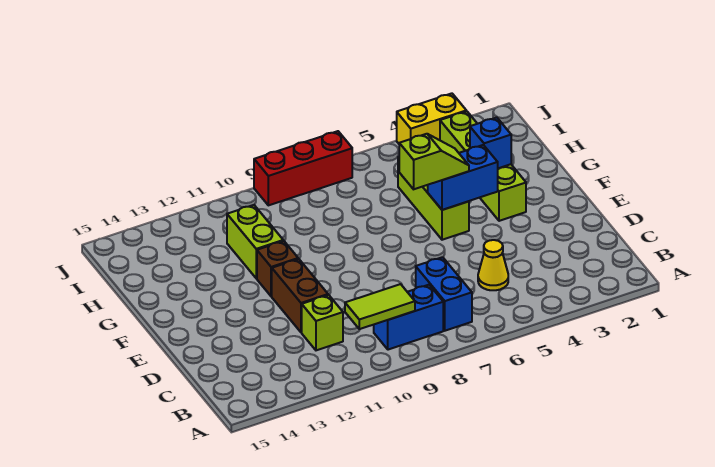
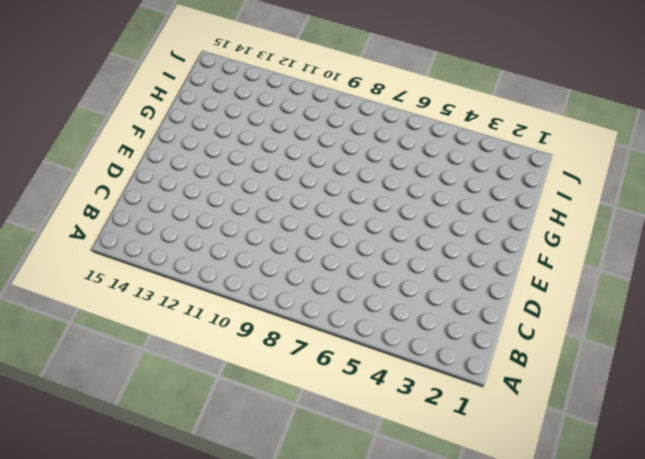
none -> blue brick B7:C7 level 1
none -> blue brick B8:B9 level 1
none -> yellow cone C5 level 1

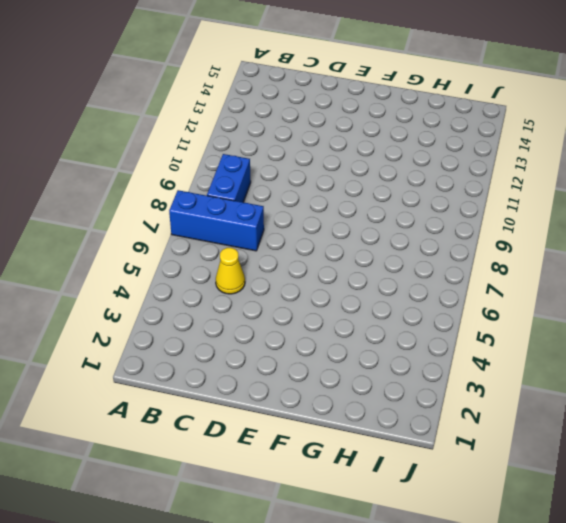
blue brick A7:C7 level 1 -> blue brick B7:C7 level 1
none -> lime brick C11 level 1
none -> brown brick D11:E11 level 1
none -> lime brick F3:I3 level 1

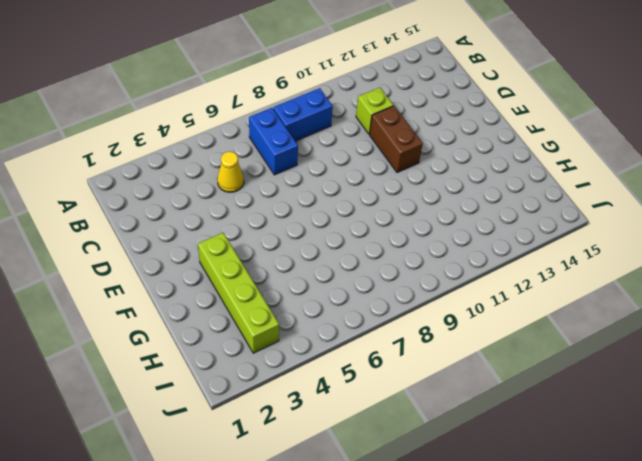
none -> lime brick F5:H5 level 1
none -> brown brick F11 level 1
none -> lime brick G11:H11 level 1

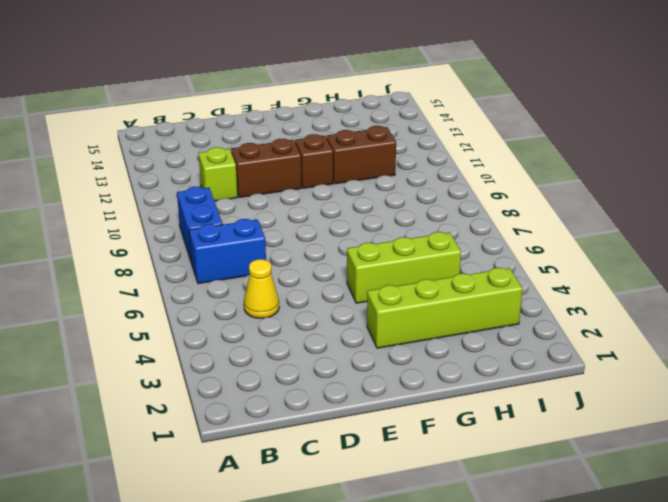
brown brick G11:H11 level 1 -> lime brick G11:H11 level 1
none -> yellow brick J3:J4 level 1
none -> red brick J7:J9 level 1
none -> lime tile B9:B10 level 2

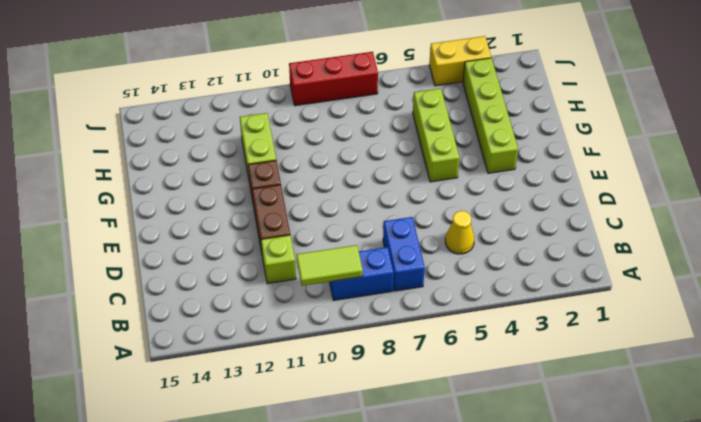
none -> blue brick F4:F5 level 2
none -> blue brick G3 level 2
none -> lime slope F5:F6 level 3 top 6

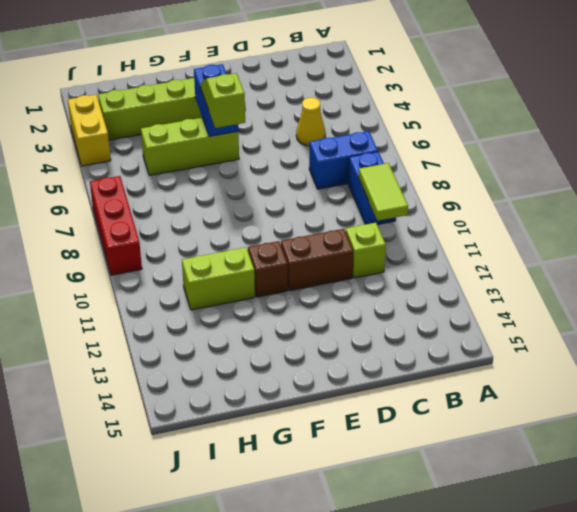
none -> blue brick G3 level 2

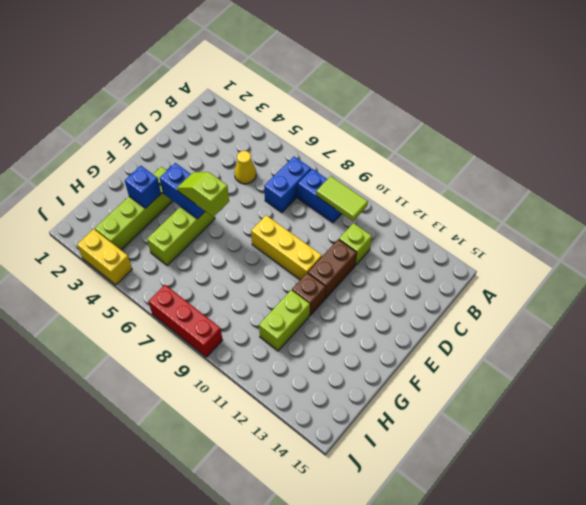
yellow brick E8:E10 level 1 -> none

